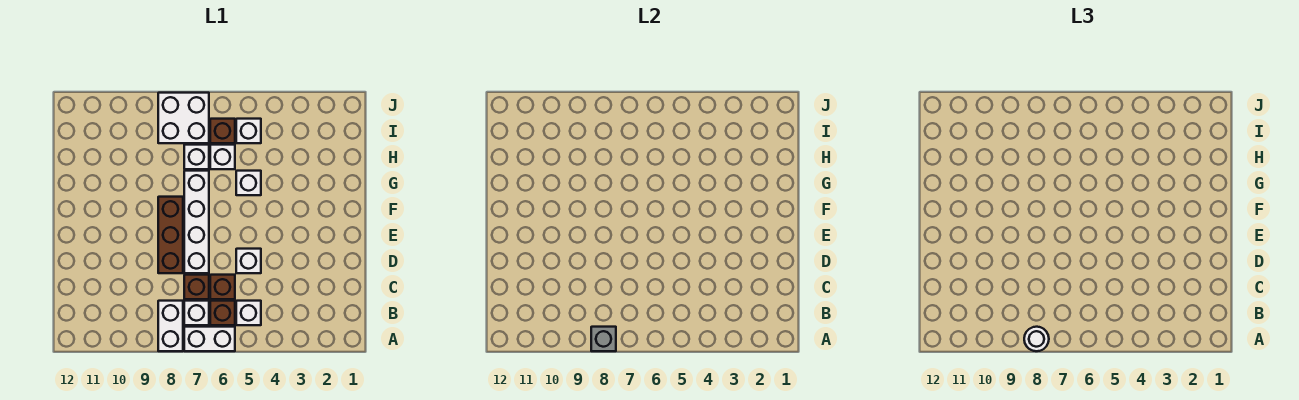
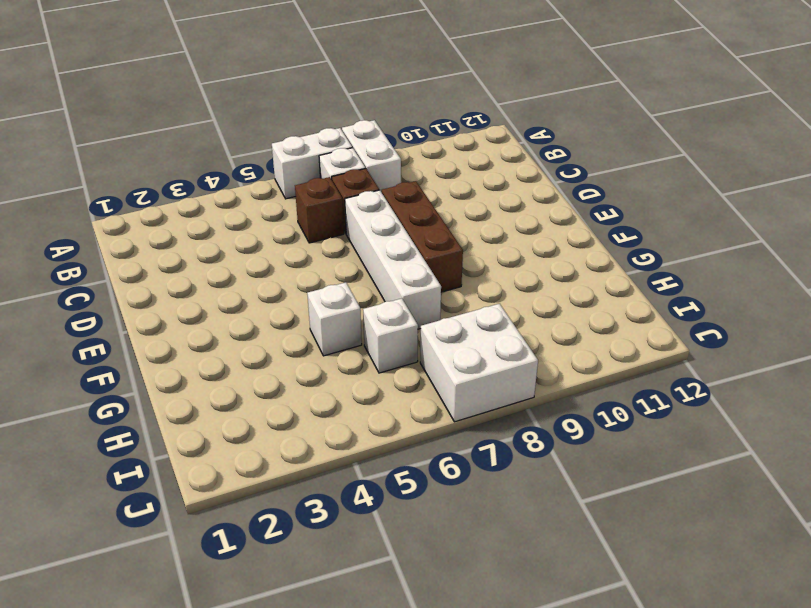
none -> white brick B5 level 1
none -> brown brick B6 level 1
none -> white brick D5 level 1

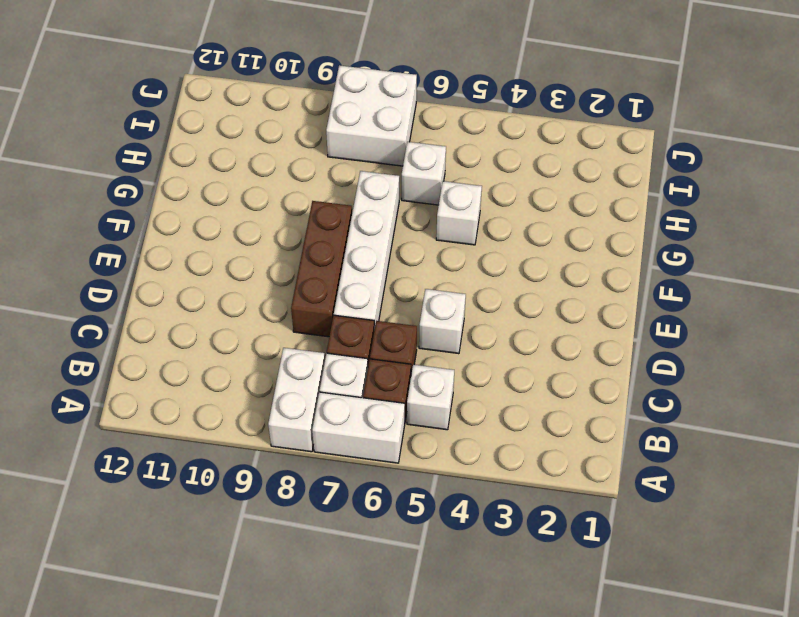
none -> white brick H7 level 1
none -> white brick I5 level 1
none -> brown brick I6 level 1

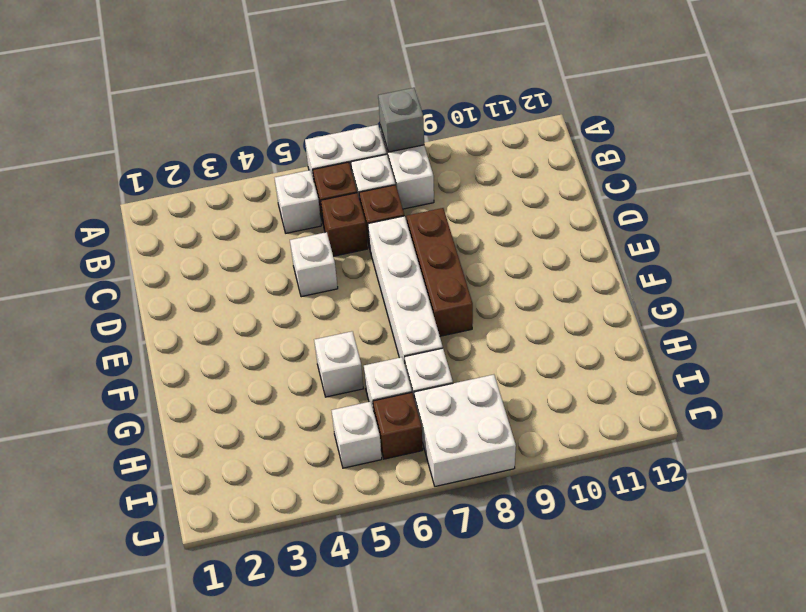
none -> white round brick A8 level 3

